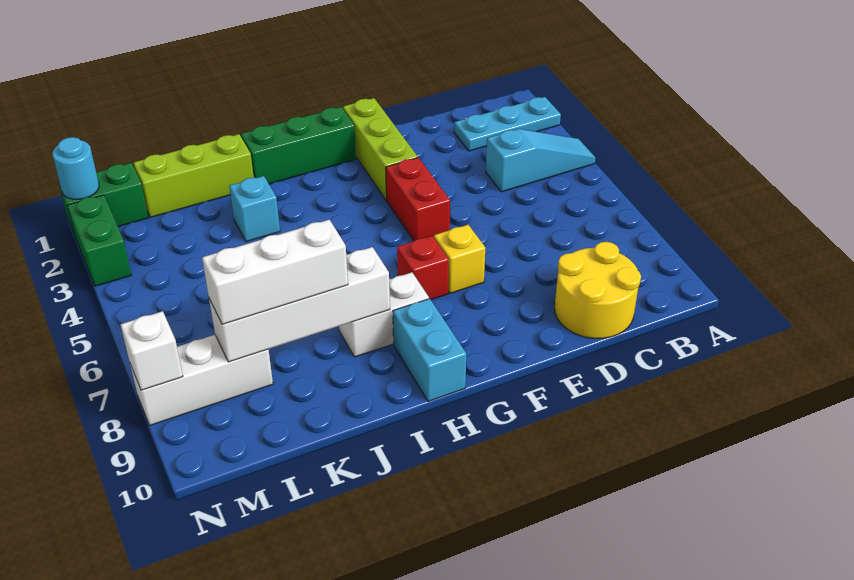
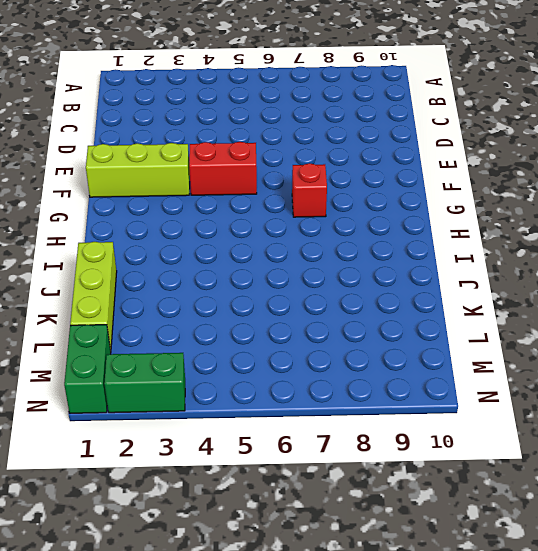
none -> cyan plate A2:C2 level 1
none -> cyan slope A4:C4 level 1 top C
none -> yellow round brick C9:D10 level 1

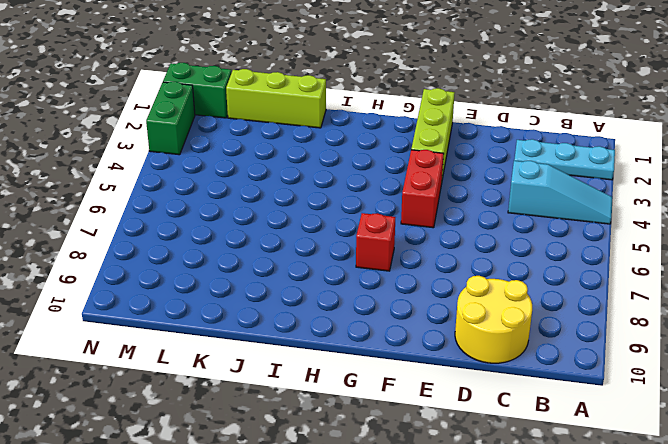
none -> yellow brick F7 level 1
none -> green brick G1:I1 level 1
none -> white brick H8:I8 level 1

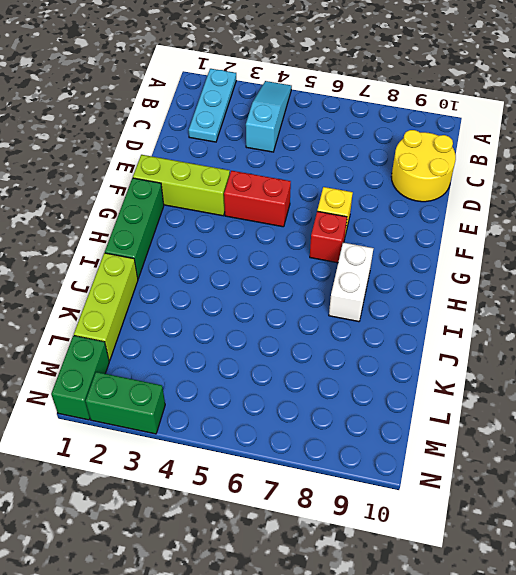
none -> cyan brick H9:H10 level 1
none -> cyan brick J3 level 1
none -> white brick L8:N8 level 1

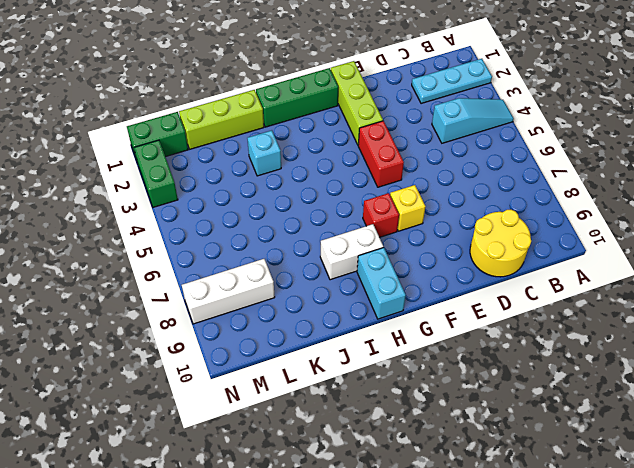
none -> white brick I8:L8 level 2
none -> cyan round brick N1 level 2
none -> white brick N8 level 2

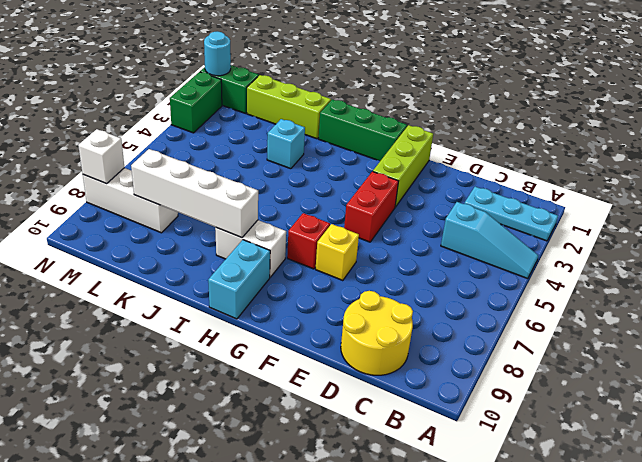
none -> white brick J8:L8 level 3

